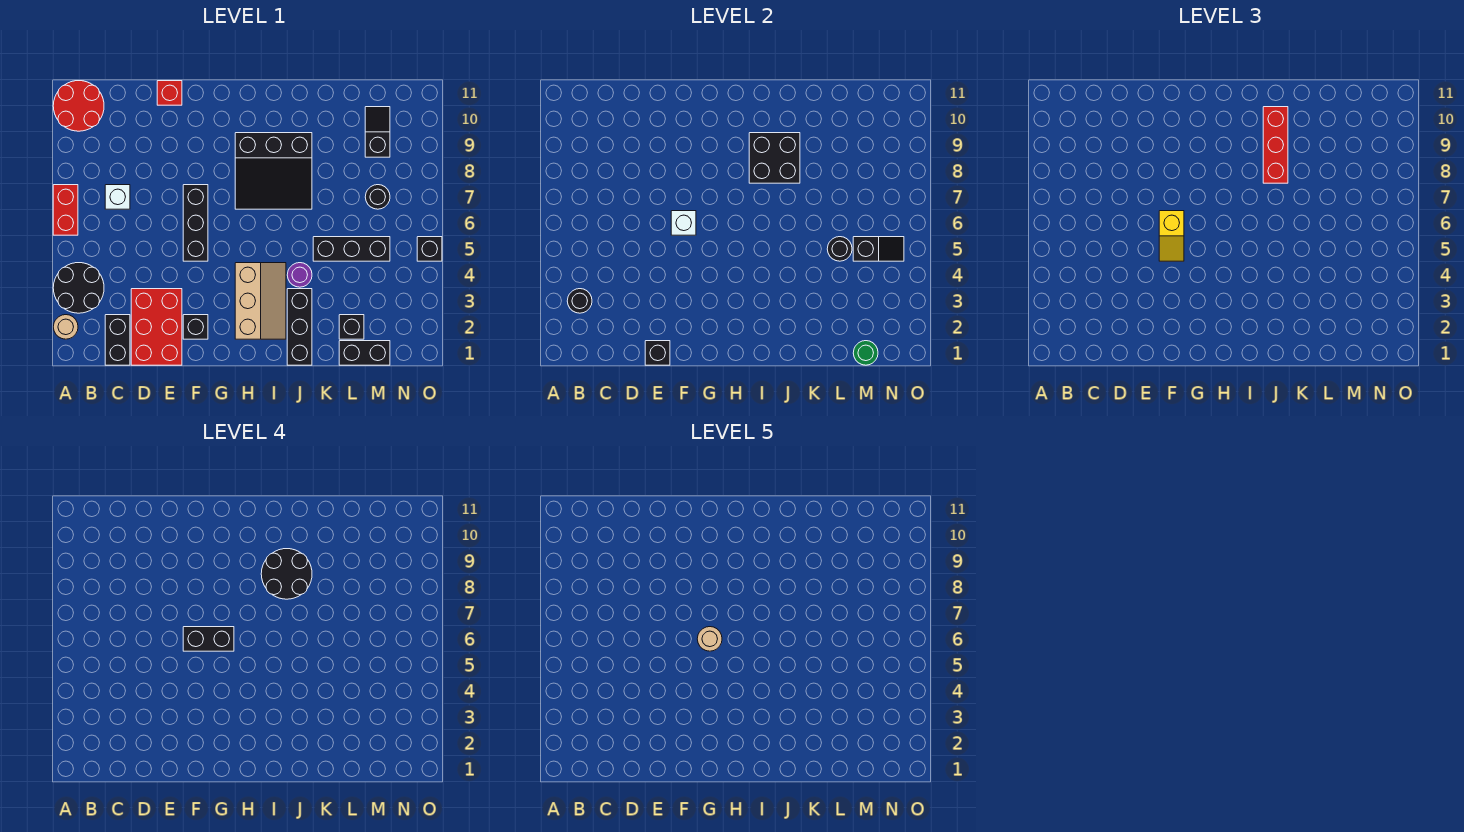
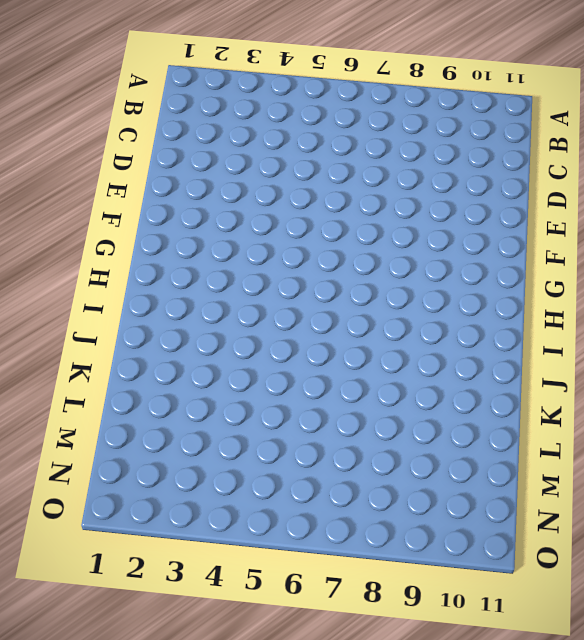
none -> tan round brick A2 level 1
none -> black round brick A3:B4 level 1
none -> red brick A6:A7 level 1
none -> red round brick A10:B11 level 1

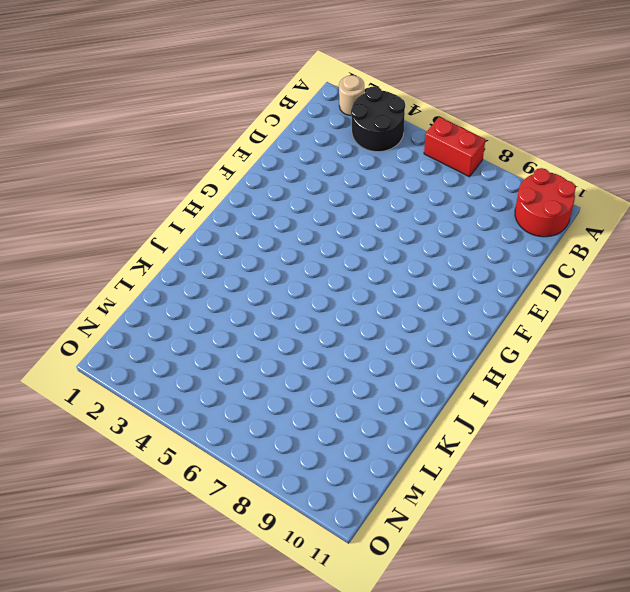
none -> black brick C1:C2 level 1
none -> white brick C7 level 1
none -> red brick D1:E3 level 1
none -> red brick E11 level 1

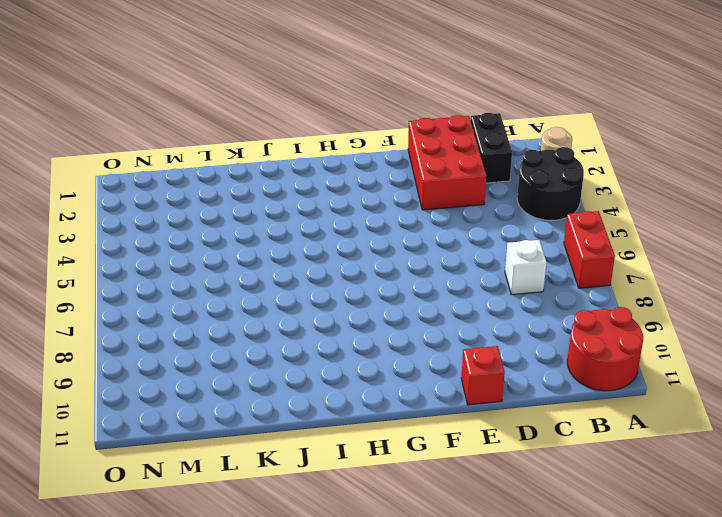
none -> black brick F2 level 1
none -> black brick F5:F7 level 1
none -> tan slope H2:I4 level 1 top H
none -> black slope H7:J9 level 1 top 9

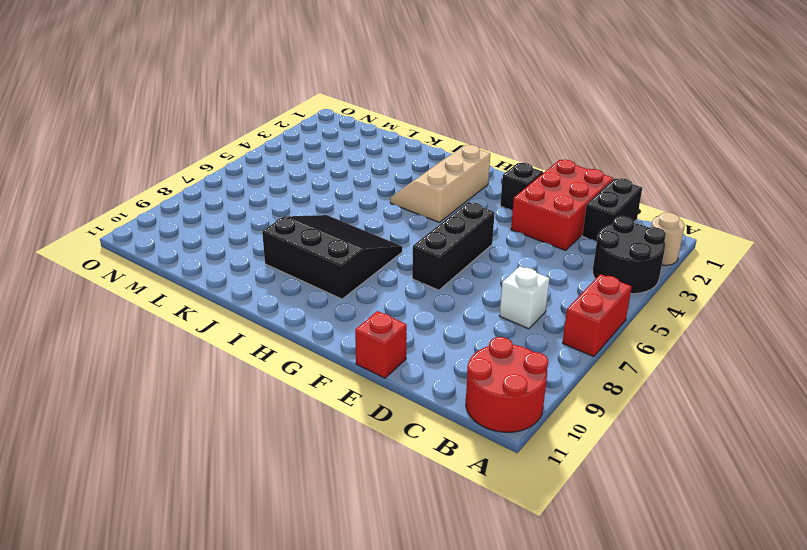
none -> black brick J1:J3 level 1
none -> purple round brick J4 level 1
none -> black brick K5:M5 level 1
none -> black brick L1:M1 level 1

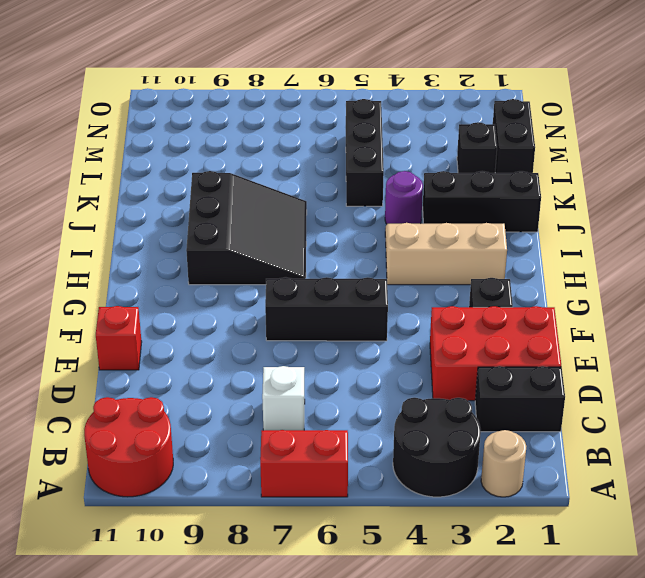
none -> black round brick M7 level 1
none -> black slope M9:M10 level 1 top 9
none -> black brick O5 level 1
none -> black round brick B3 level 2

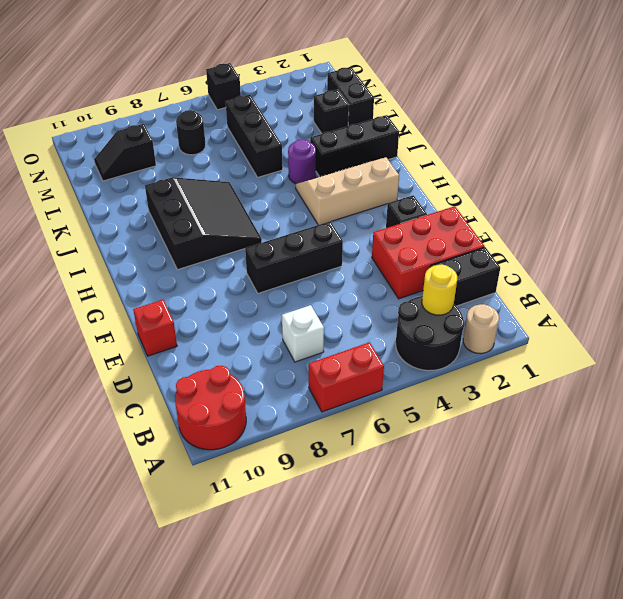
yellow round brick B3 level 2 -> black round brick B3 level 2
none -> black brick E1 level 2
none -> white brick F6 level 2
none -> black brick I8:J9 level 2
none -> black round brick L5 level 2

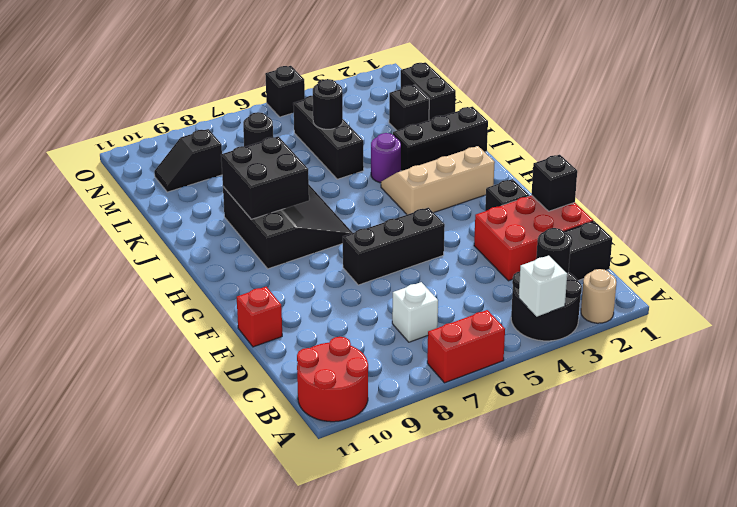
white brick A4 level 2 -> white brick F6 level 2
none -> green round brick M1 level 2
none -> black slope M5:N5 level 2 top M
none -> yellow slope F5:F6 level 3 top 6
none -> red brick J8:J10 level 3

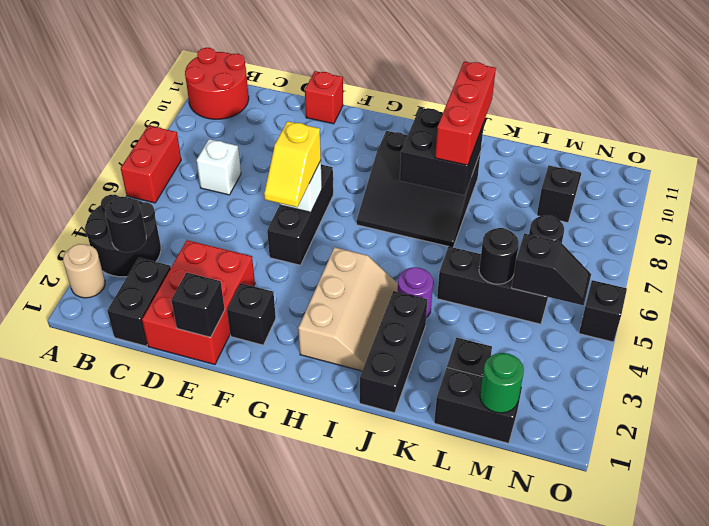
none -> black brick F6:G6 level 4
none -> black round brick I8:J9 level 4
none -> tan round brick G6 level 5

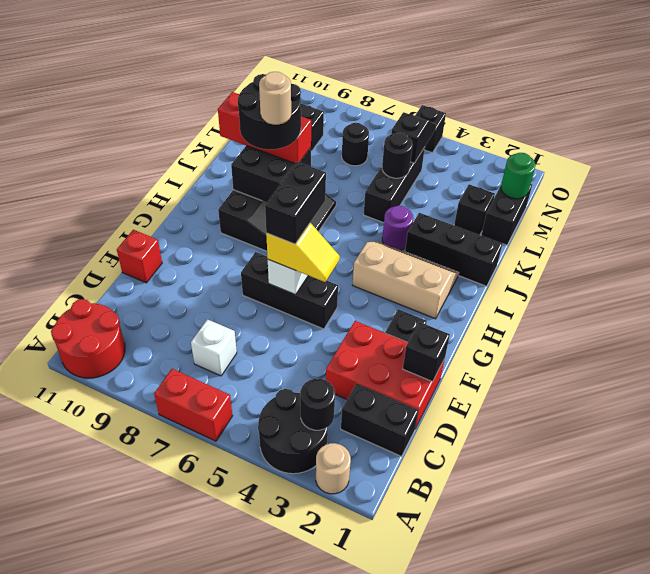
tan round brick I8 level 5 -> tan round brick G6 level 5

